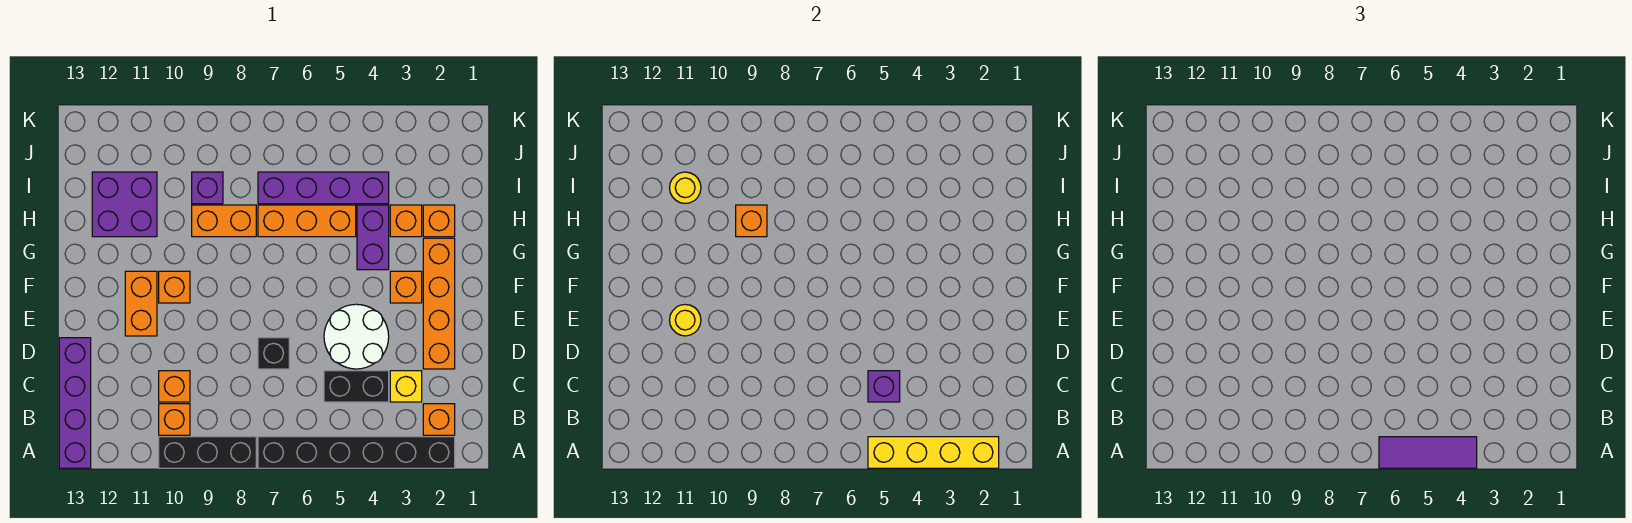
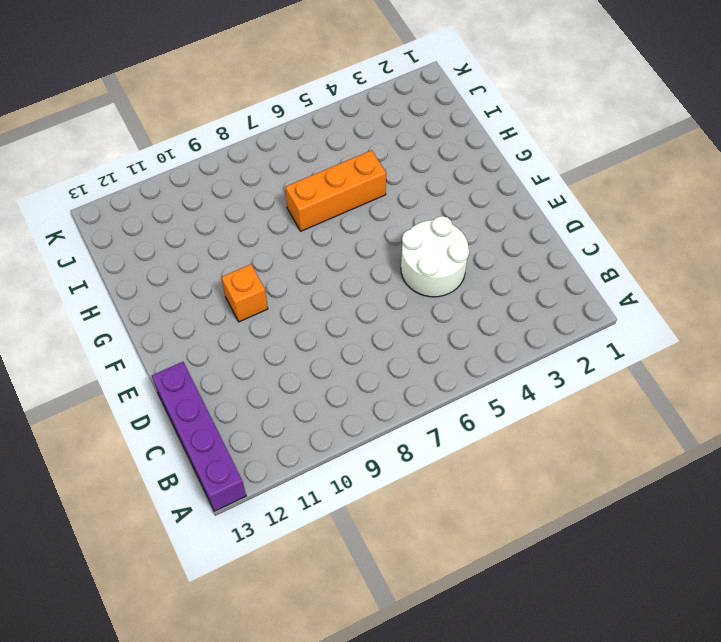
none -> black brick A2:A7 level 1
none -> black brick A8:A10 level 1
none -> orange brick B2 level 1

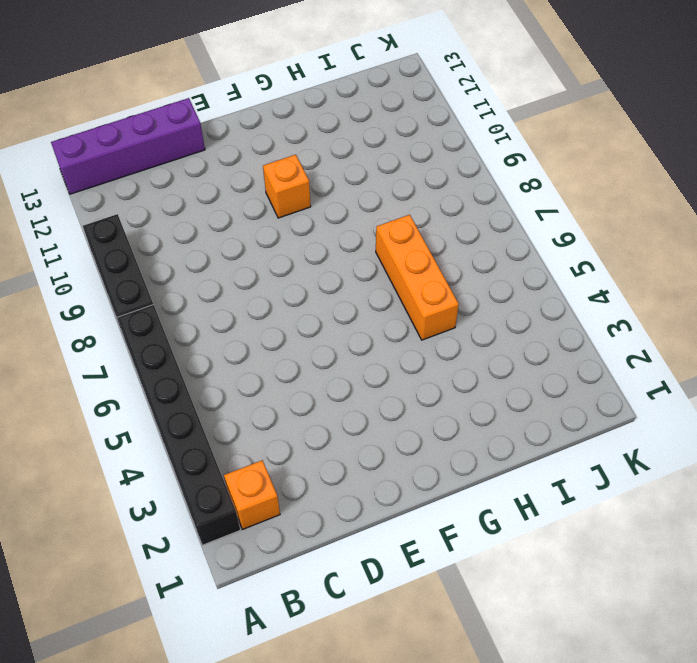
none -> orange brick B10 level 1
none -> yellow brick C3 level 1
none -> black brick C4:C5 level 1

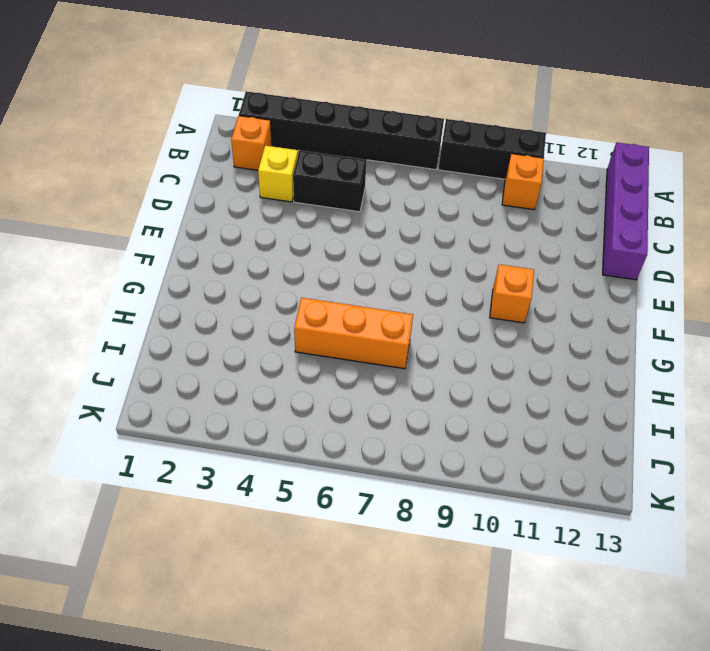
none -> orange brick C10 level 1
none -> orange brick D2:G2 level 1
none -> white round brick D4:E5 level 1

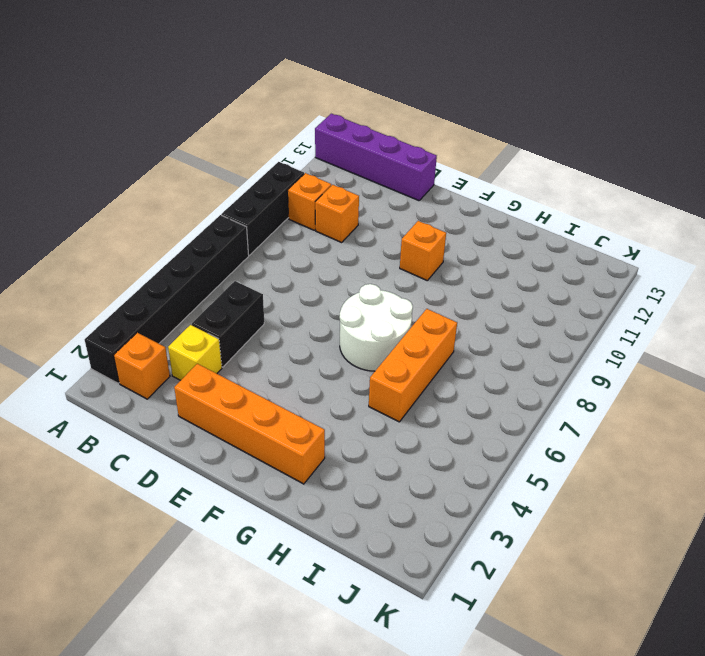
white round brick F6:G7 level 1 -> white round brick D4:E5 level 1
none -> black brick D7 level 1
none -> orange brick E11:F11 level 1
none -> orange brick F3 level 1

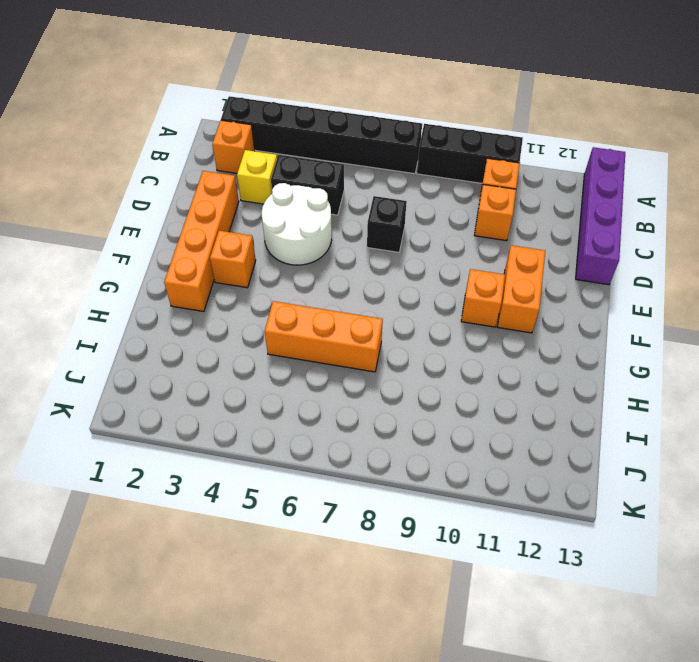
none -> purple brick G4:H4 level 1
none -> orange brick H2 level 1
none -> orange brick H3 level 1

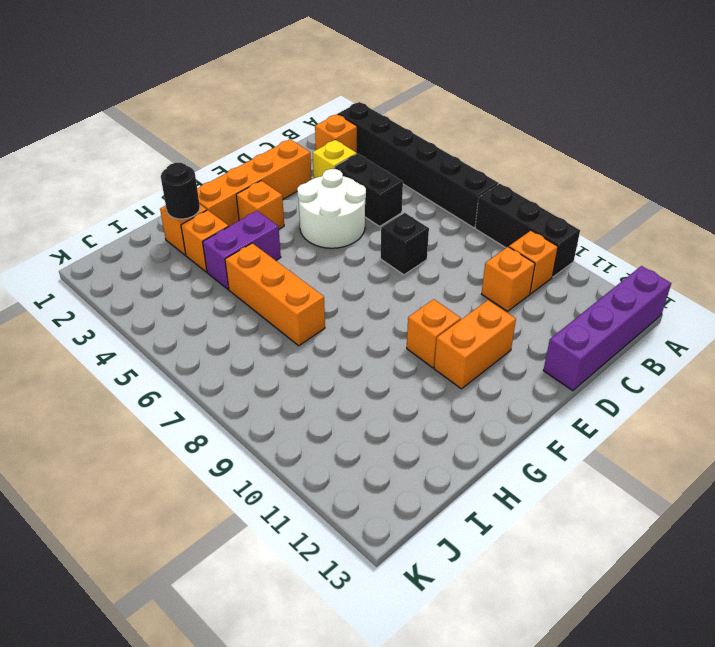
black round brick H2 level 2 -> none
none -> orange brick H8:H9 level 1
none -> purple brick H11:I12 level 1
none -> purple brick I4:I7 level 1

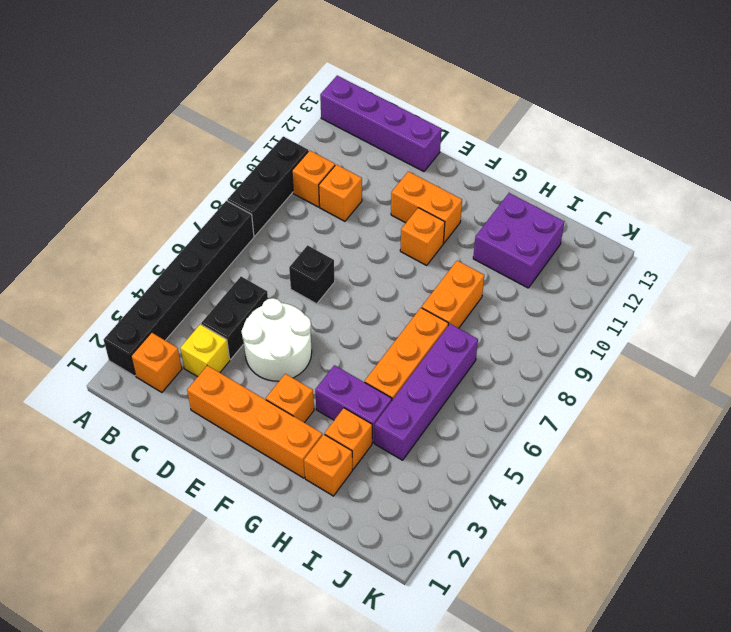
none -> purple brick I9 level 1
none -> yellow brick A2:A5 level 2
none -> purple brick C5 level 2

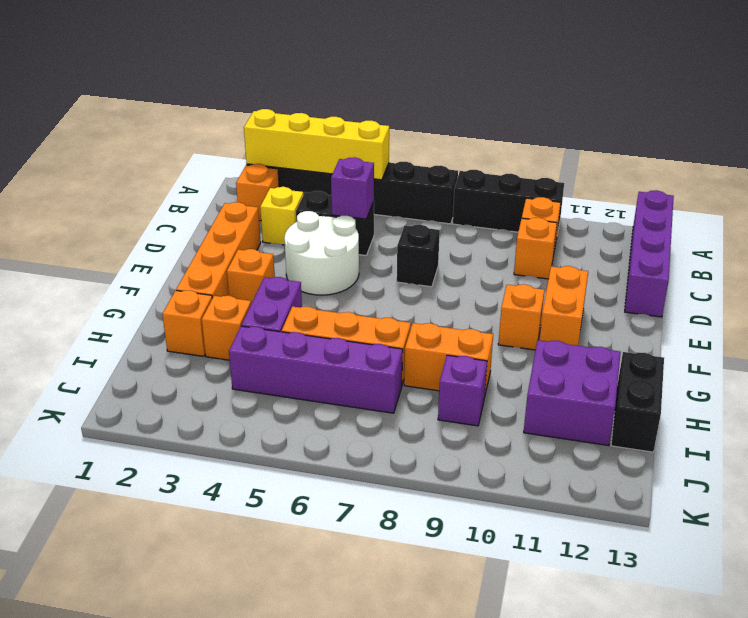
black brick H13:I13 level 1 -> none
none -> yellow round brick E11 level 2
none -> orange brick H9 level 2
none -> yellow round brick I11 level 2

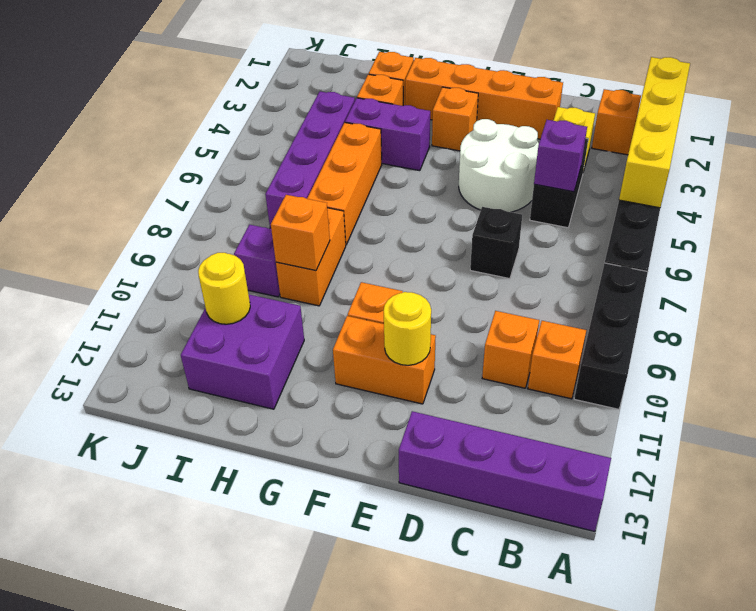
none -> purple tile A4:A6 level 3

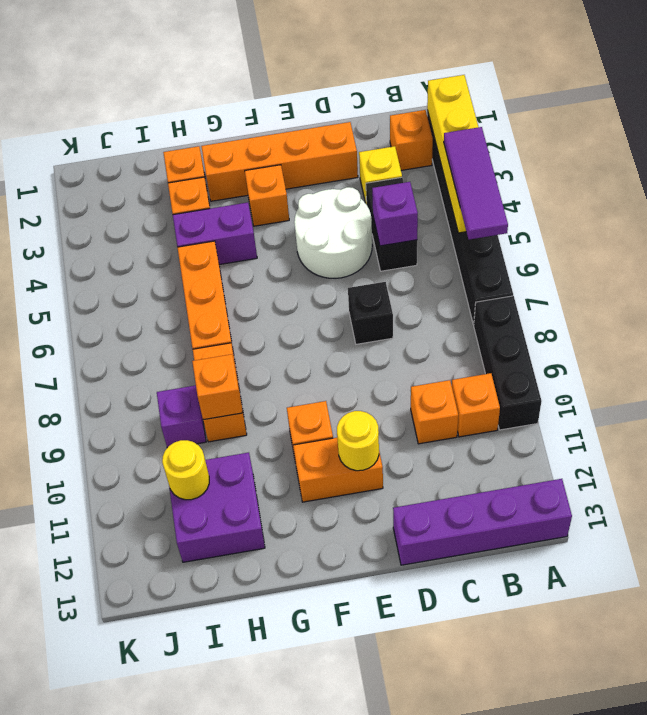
none -> purple brick I4:I7 level 1

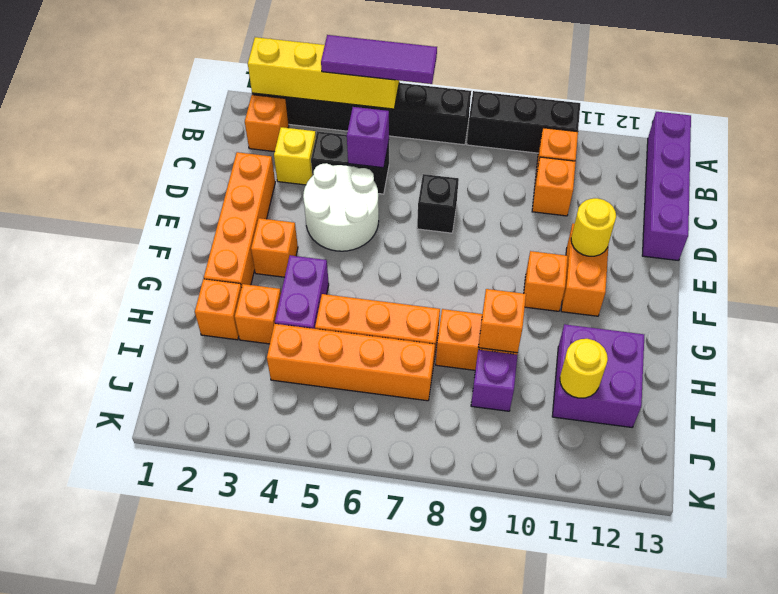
orange brick I4:I7 level 1 -> purple brick I4:I7 level 1

